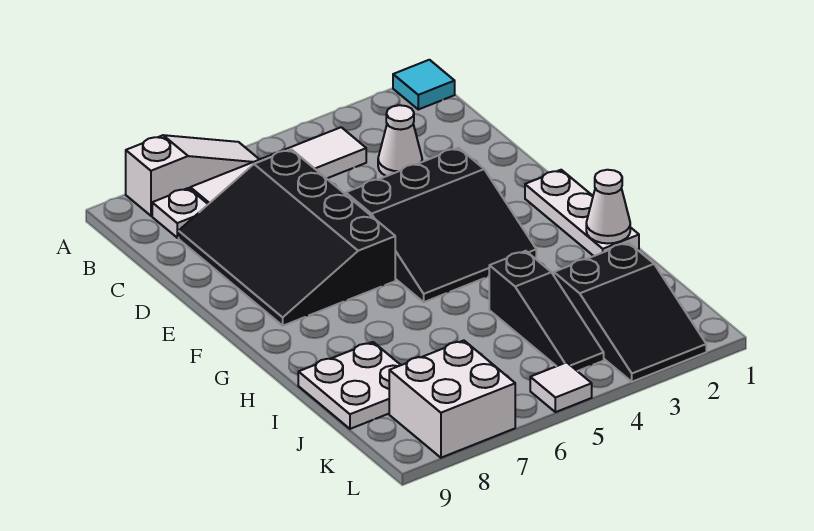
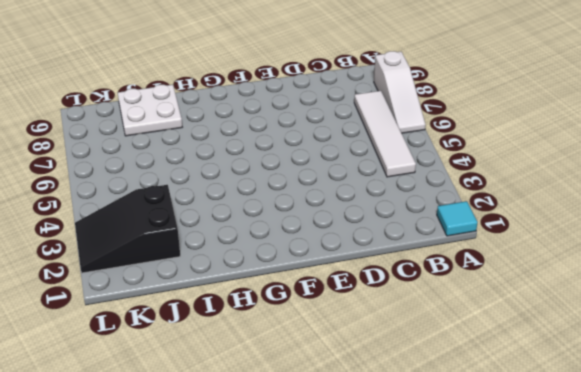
none -> white plate B8 level 1
none -> white cone C3 level 1
none -> black slope C6:F8 level 1 top 6

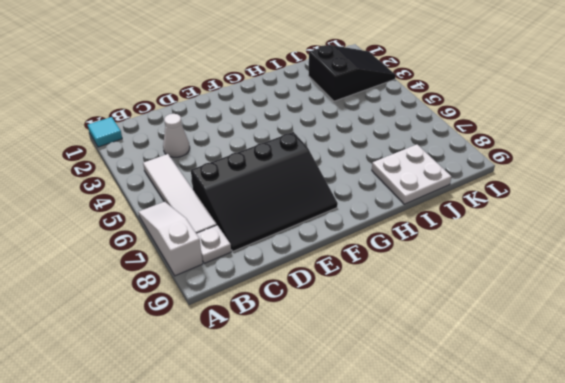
none -> black slope E3:G5 level 1 top E
none -> white plate F1:H1 level 1
none -> black slope I4:K4 level 1 top I

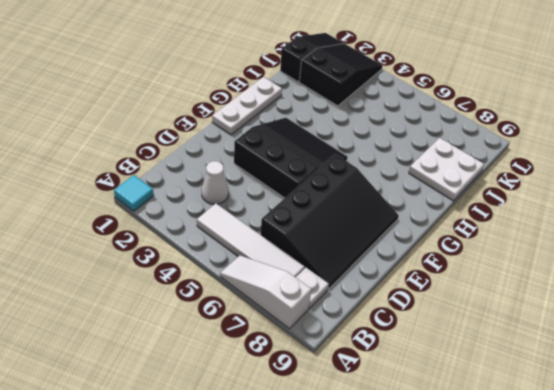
black slope J1:L1 level 1 top J -> black slope I4:K4 level 1 top I
none -> white brick K7:L8 level 1
none -> white tile L5 level 1
none -> white cone H1 level 2

